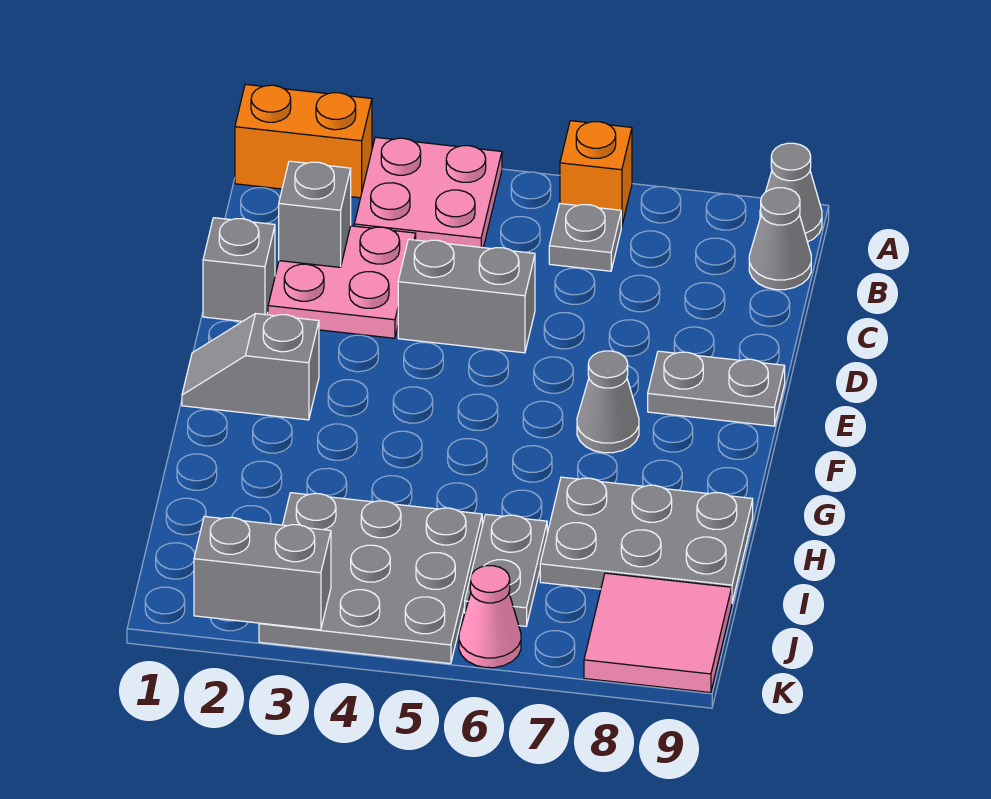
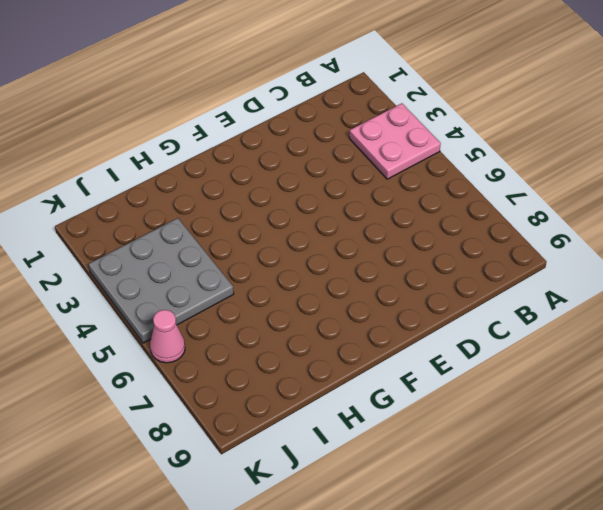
none -> orange brick A1:A2 level 1
none -> orange brick A6 level 1
none -> grey cone A9 level 1

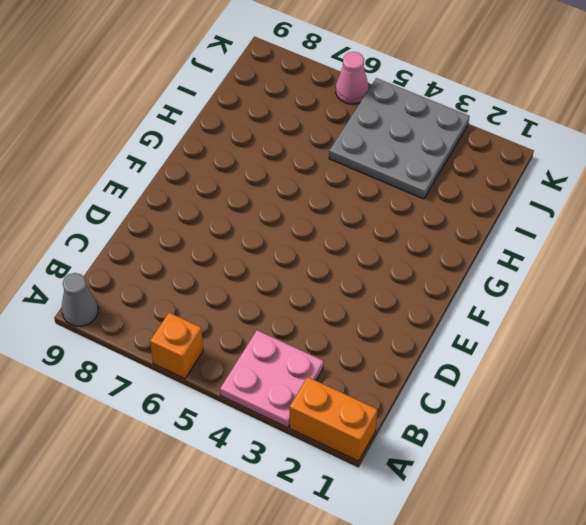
none -> grey plate B6 level 1
none -> grey cone B9 level 1
none -> pink plate C2:D3 level 1

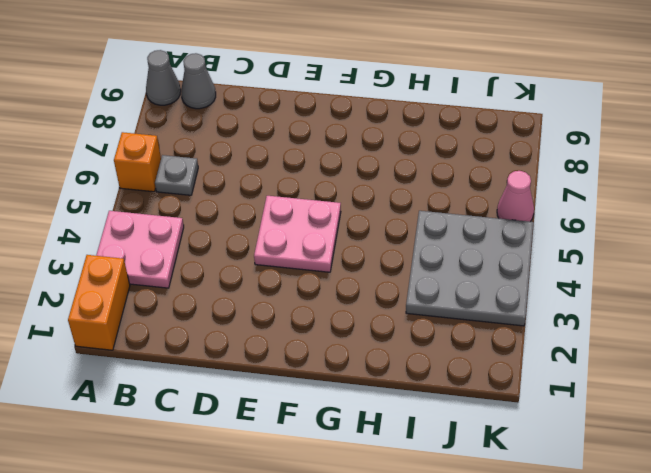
pink plate E4:F5 level 1 -> pink plate C2:D3 level 1
none -> grey brick D1 level 1
none -> grey brick D4:D5 level 1
none -> grey plate E8:E9 level 1

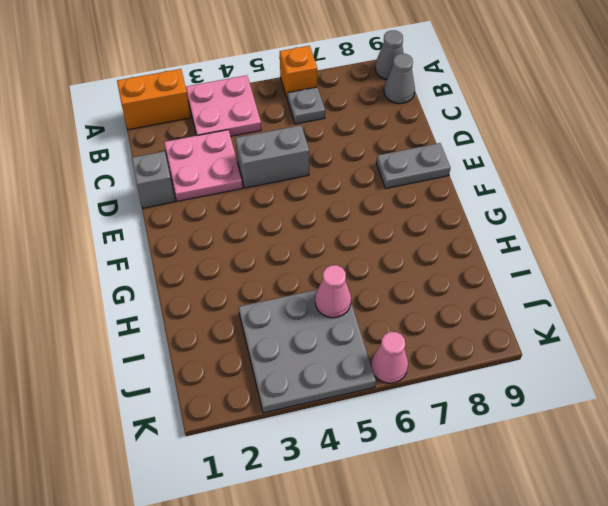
pink cone I5 level 2 -> none
none -> grey slope F1:F2 level 1 top 2
none -> grey cone F7 level 1
none -> grey plate H7:I9 level 1

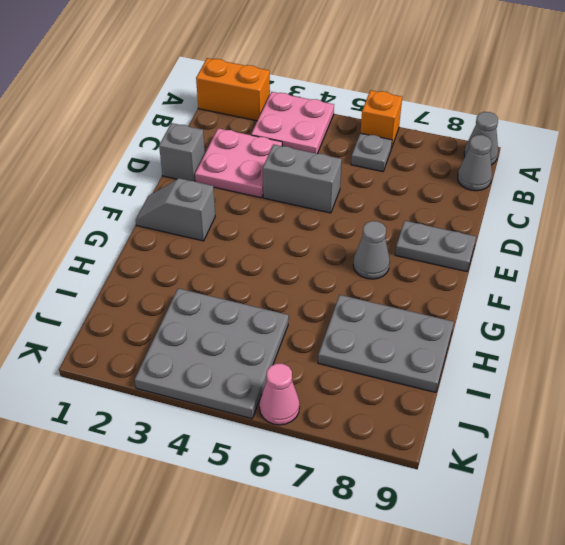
none -> grey plate I6:J6 level 1
none -> pink tile J8:K9 level 1
none -> grey brick C2 level 2

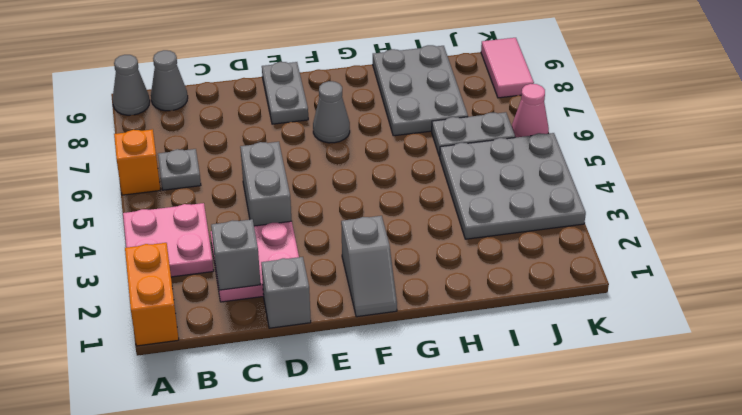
pink tile K8:K9 level 1 -> pink tile J8:K9 level 1
none -> grey brick K2:K3 level 2

